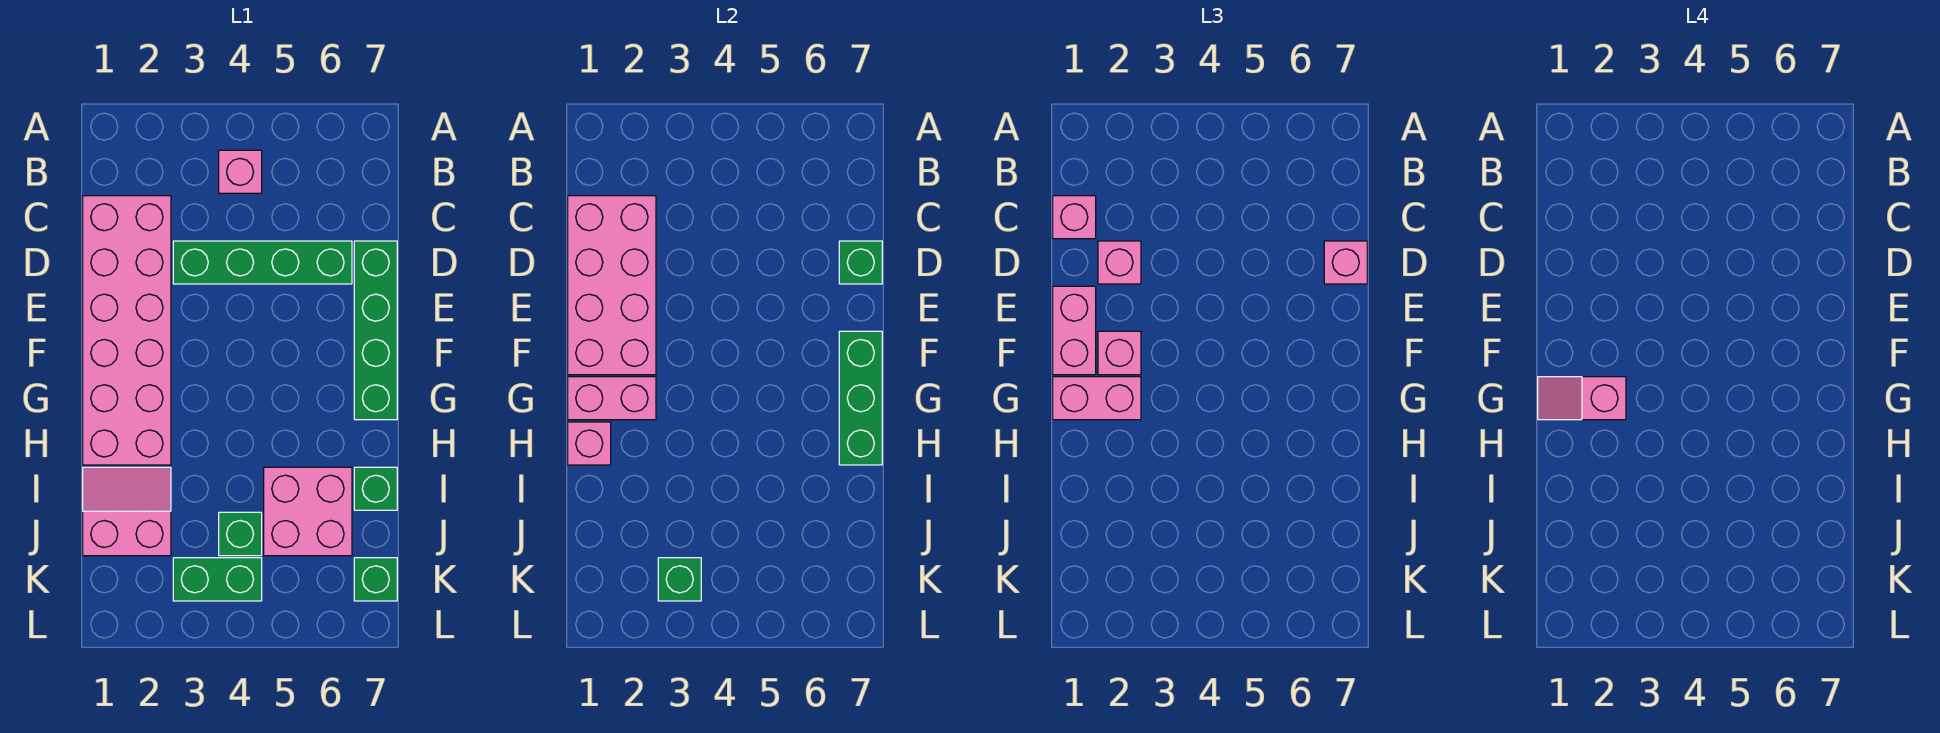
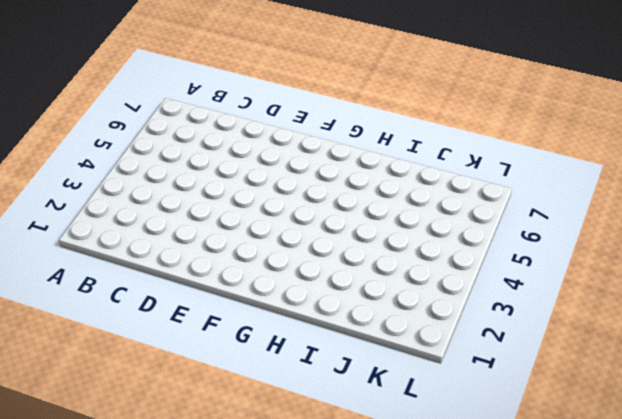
none -> pink brick B4 level 1
none -> pink brick C1:H2 level 1
none -> green brick D3:D6 level 1

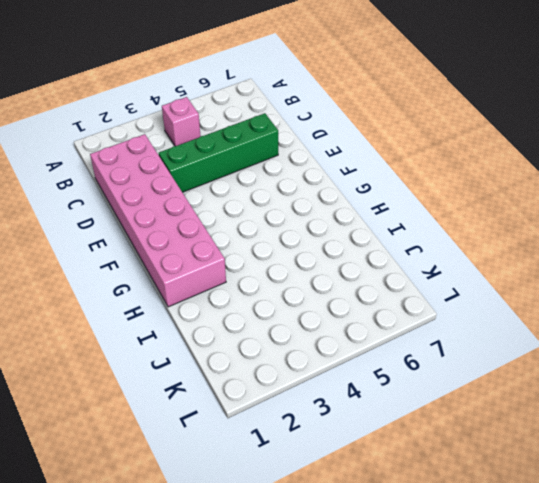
none -> green brick D7:G7 level 1
none -> pink slope I1:J2 level 1 top J
none -> pink brick I5:J6 level 1

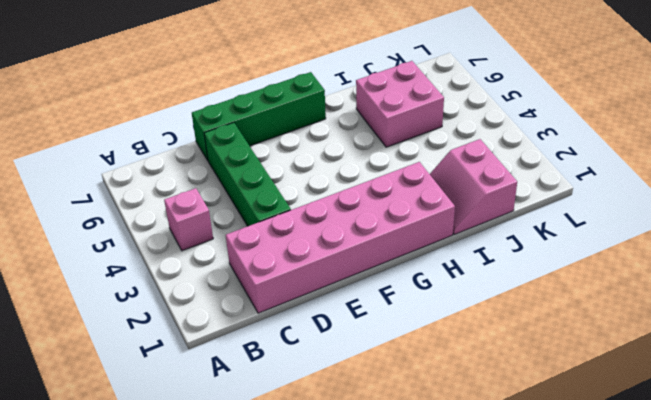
none -> green brick I7 level 1
none -> green brick J4 level 1
none -> green brick K3:K4 level 1

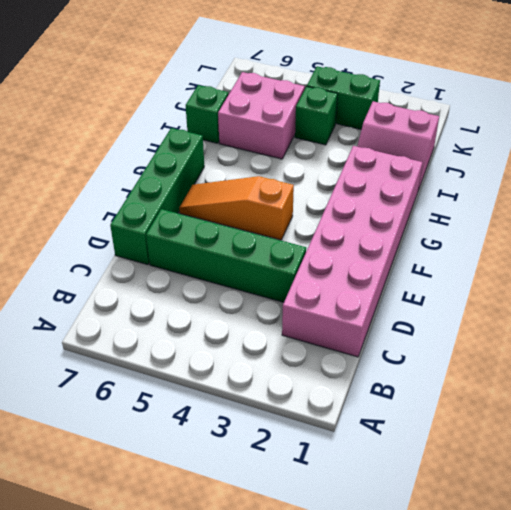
orange slope F4:F6 level 1 top 4 -> none
none -> pink brick B4 level 1
none -> green brick K7 level 1
none -> pink brick C1:F2 level 2

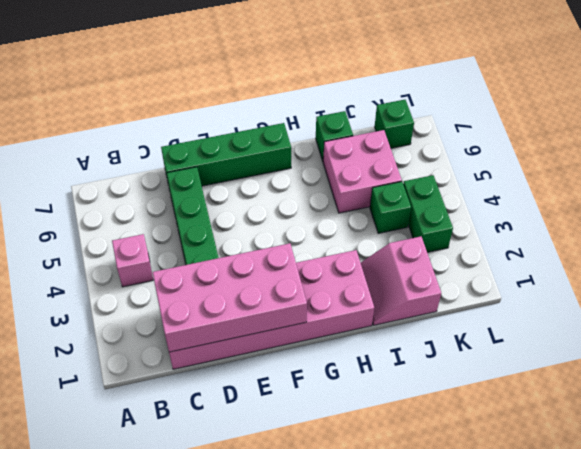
none -> green brick D7 level 2
none -> green brick F7:H7 level 2
none -> pink brick G1:G2 level 2

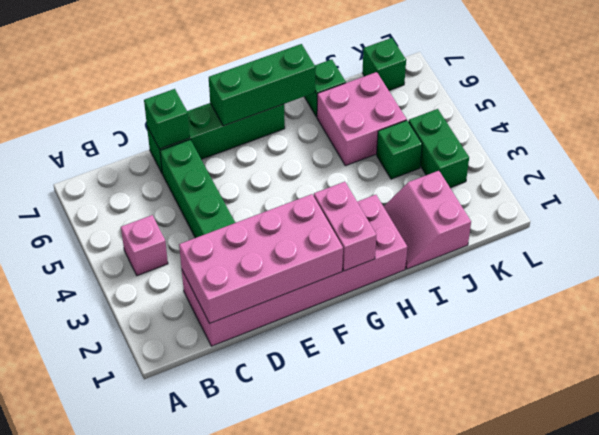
none -> pink brick H1 level 2
none -> green brick K3 level 2
none -> pink brick C1 level 3

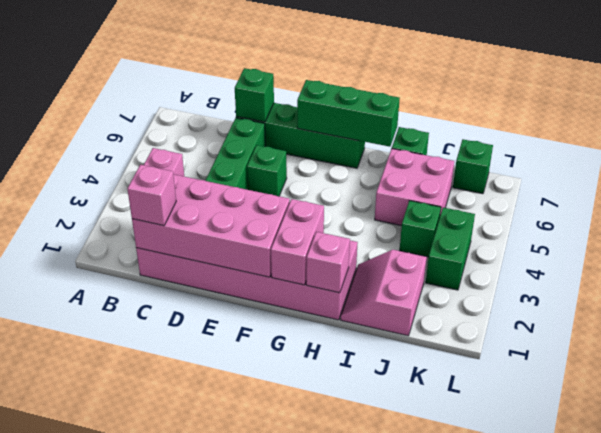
green brick E5 level 1 -> green brick K3 level 2
none -> pink brick D2 level 3
none -> pink brick D7 level 3
none -> pink brick E1:F1 level 3

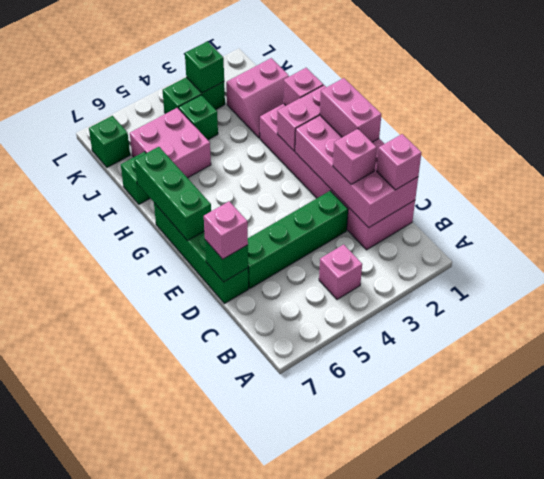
none -> pink brick F2 level 3
none -> pink brick G1:G2 level 3
none -> pink slope G1:G2 level 4 top 2

